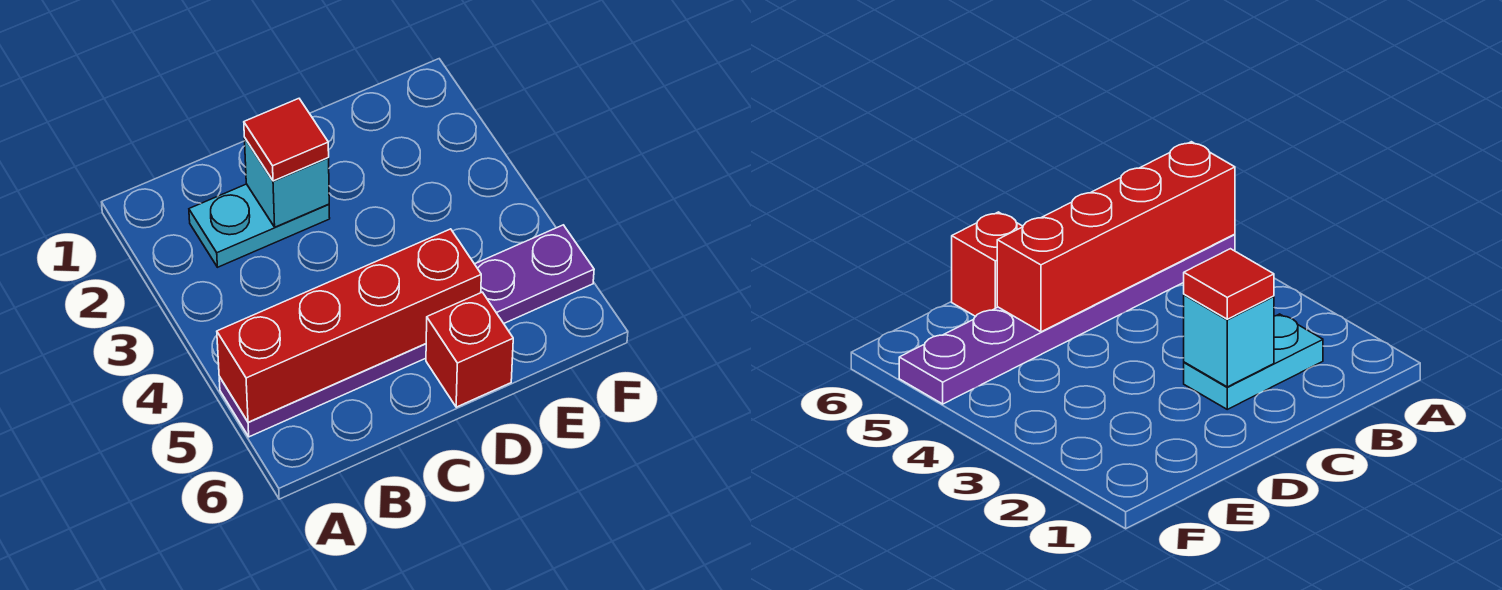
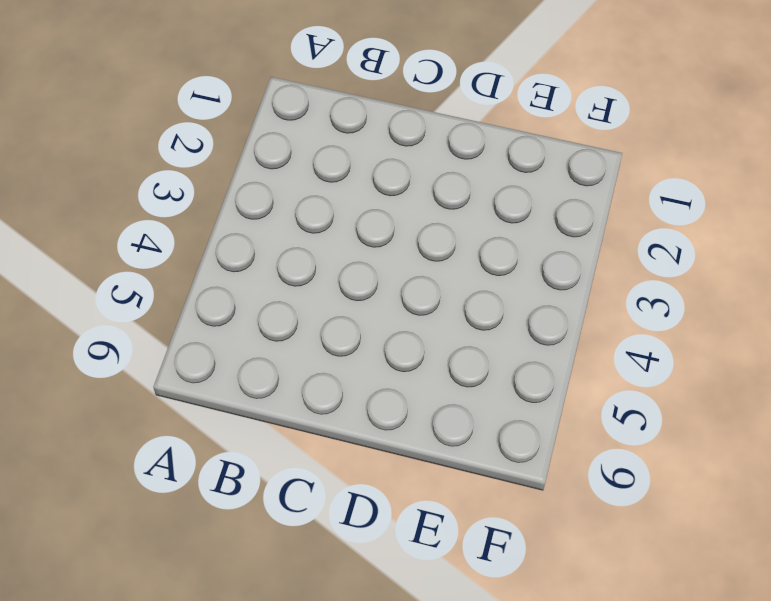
none -> purple plate A5:F5 level 1
none -> cyan plate B2:C2 level 1

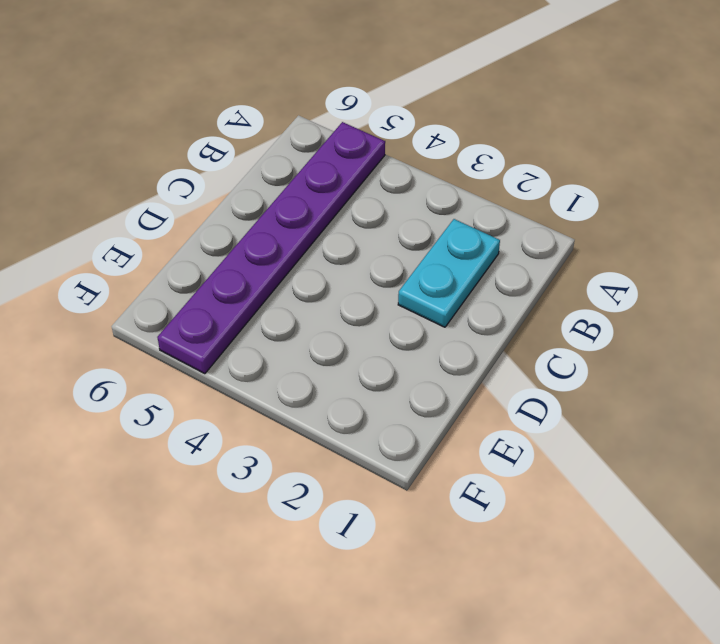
none -> red brick D6 level 1
none -> red brick A5:D5 level 2

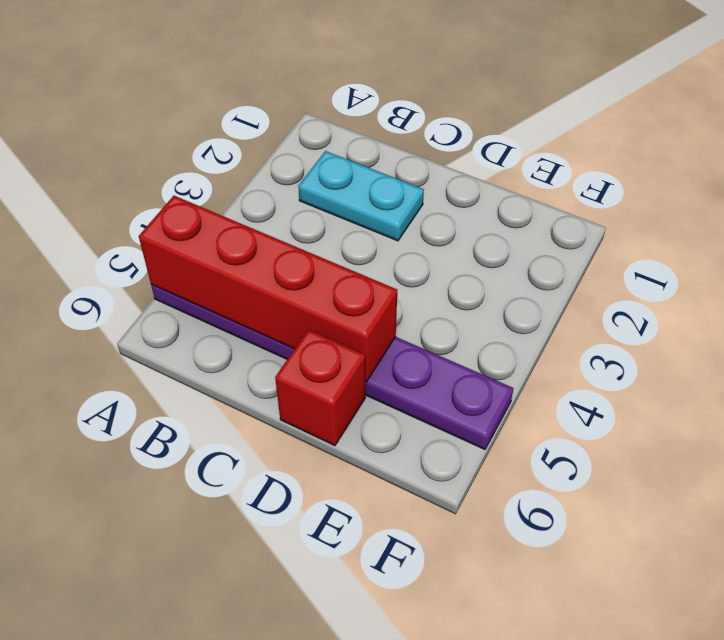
none -> cyan brick C2 level 2
none -> red tile C2 level 3

